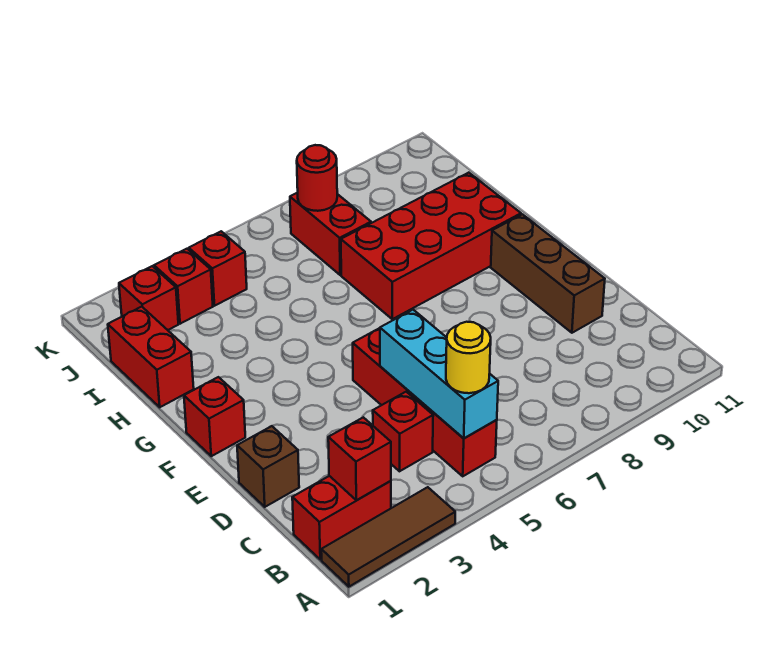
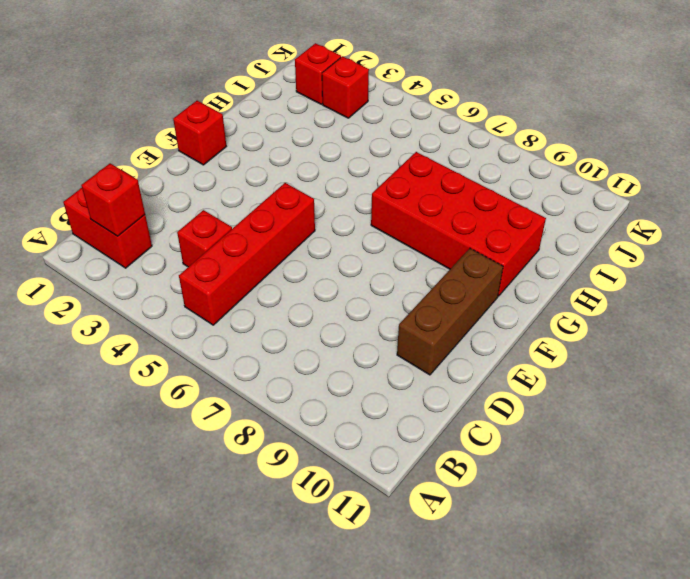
none -> brown tile A1:A3 level 1
none -> brown brick D1 level 1
none -> red brick H1:I1 level 1

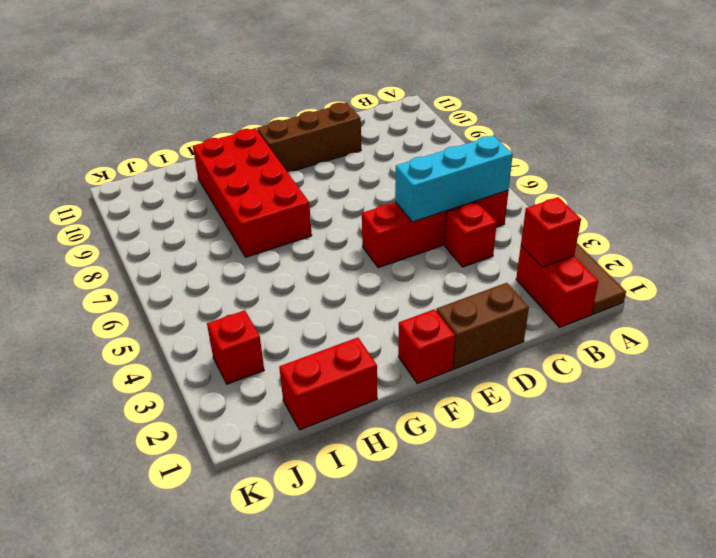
brown brick D1:E1 level 1 -> brown brick D1 level 1
none -> red brick I7:J7 level 1
none -> red brick J2 level 1
none -> red brick J4 level 1

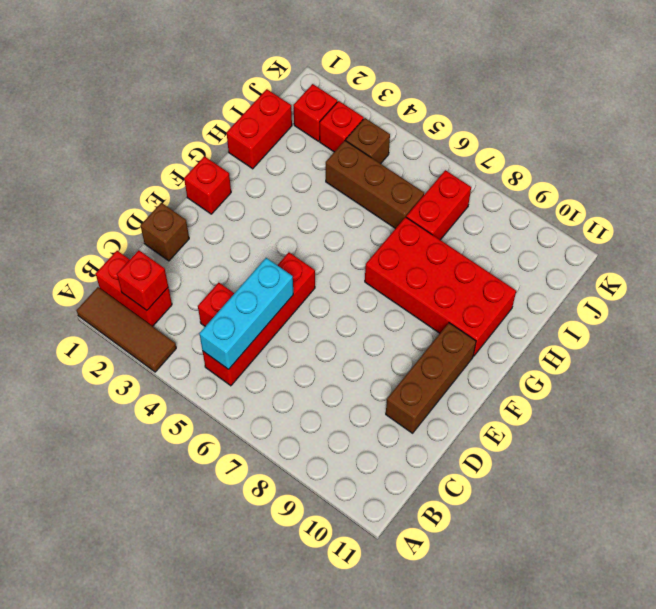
brown brick I4:I6 level 1 -> none
brown brick J4 level 1 -> red brick J4 level 1
none -> red round brick J7 level 2
none -> yellow round brick B5 level 3

